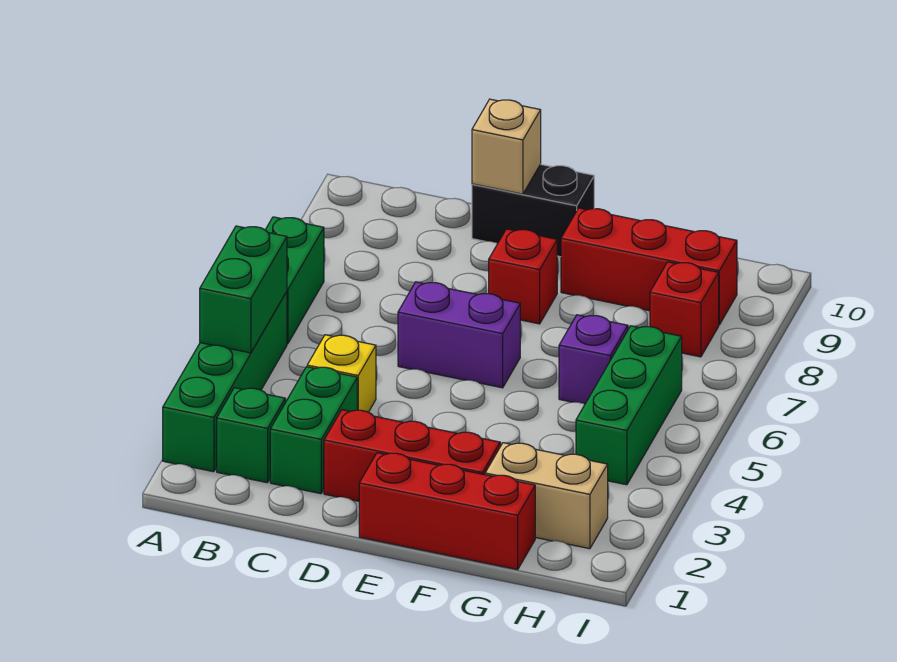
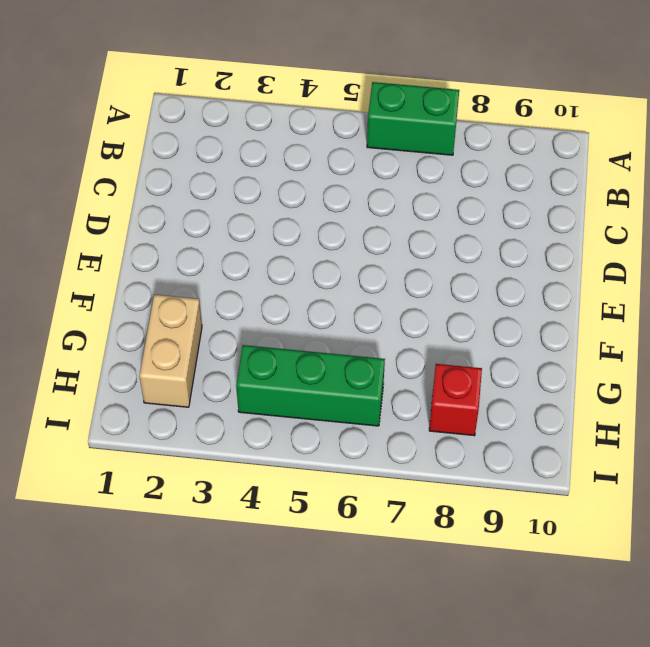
none -> green brick A2:A5 level 1
none -> green brick B2 level 1
none -> green brick C2:C3 level 1

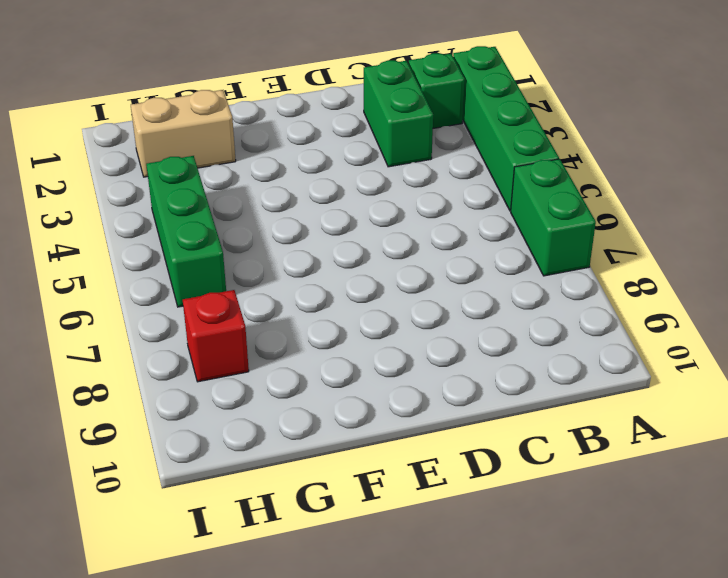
none -> yellow brick C4 level 1
none -> red brick D2:F2 level 1
none -> purple brick D6:E6 level 1

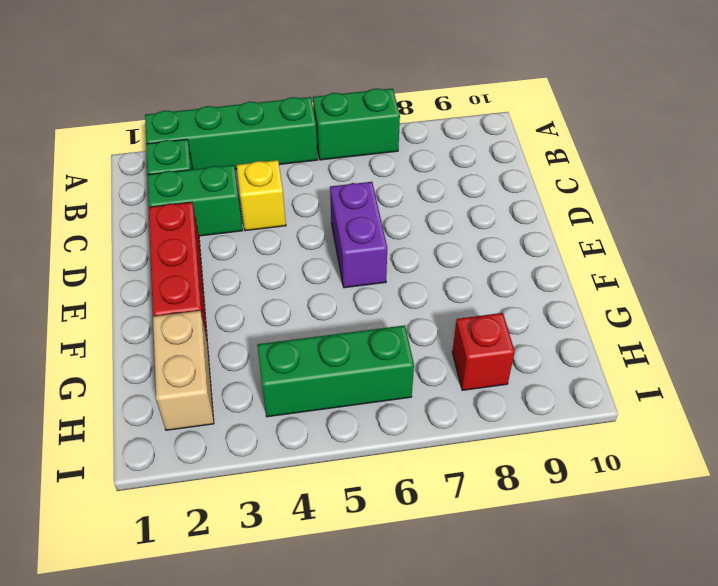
none -> black brick D10:E10 level 1
none -> red brick E1:G1 level 1
none -> red brick E8 level 1

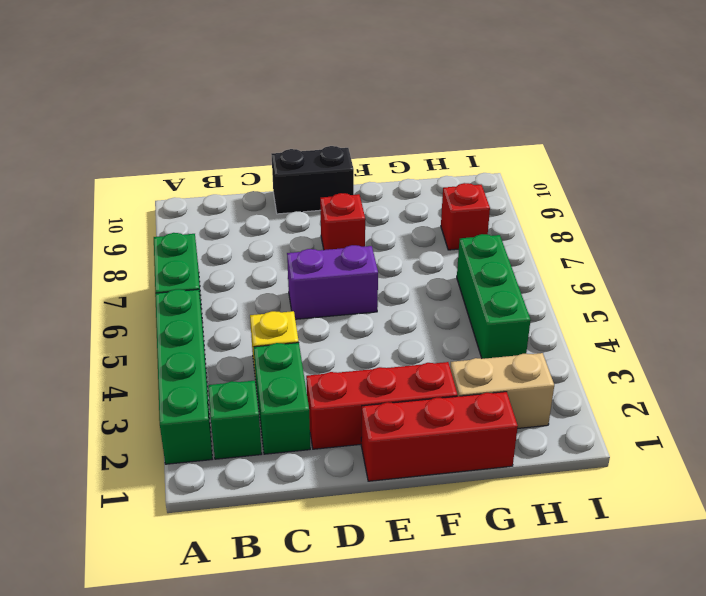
none -> red brick F9:H9 level 1
none -> purple brick G6 level 1
none -> green brick A4:A5 level 2

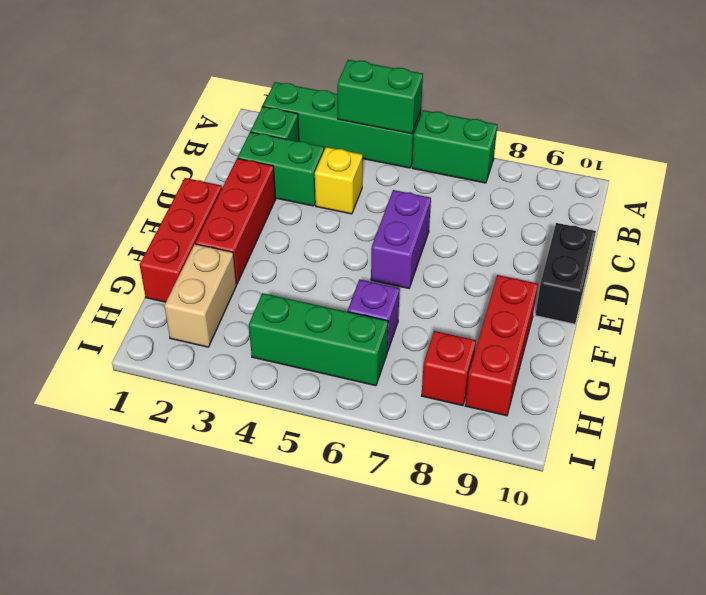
none -> red brick E8 level 1
none -> tan brick D10 level 2

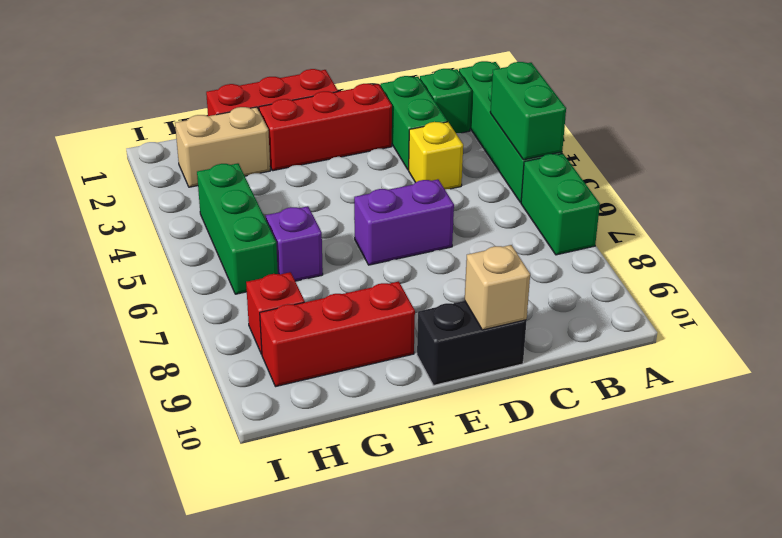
none -> red brick E8 level 1

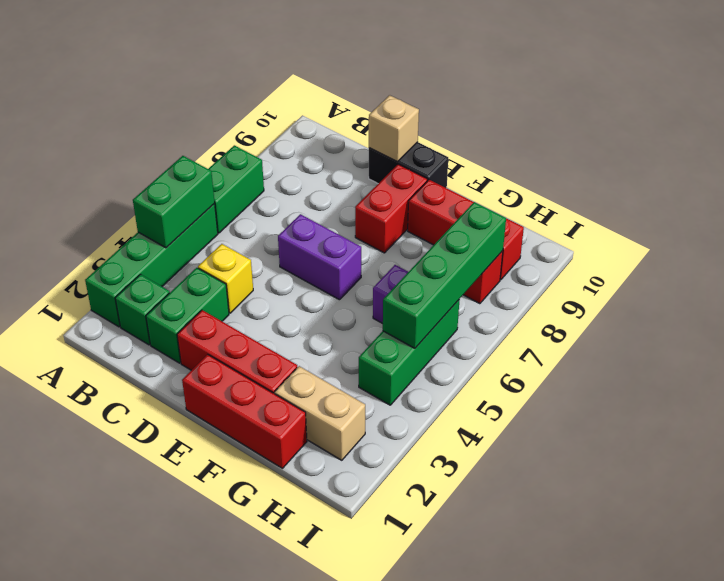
red brick E8:E9 level 1 -> red brick E8 level 1
green brick H5:H8 level 2 -> none

